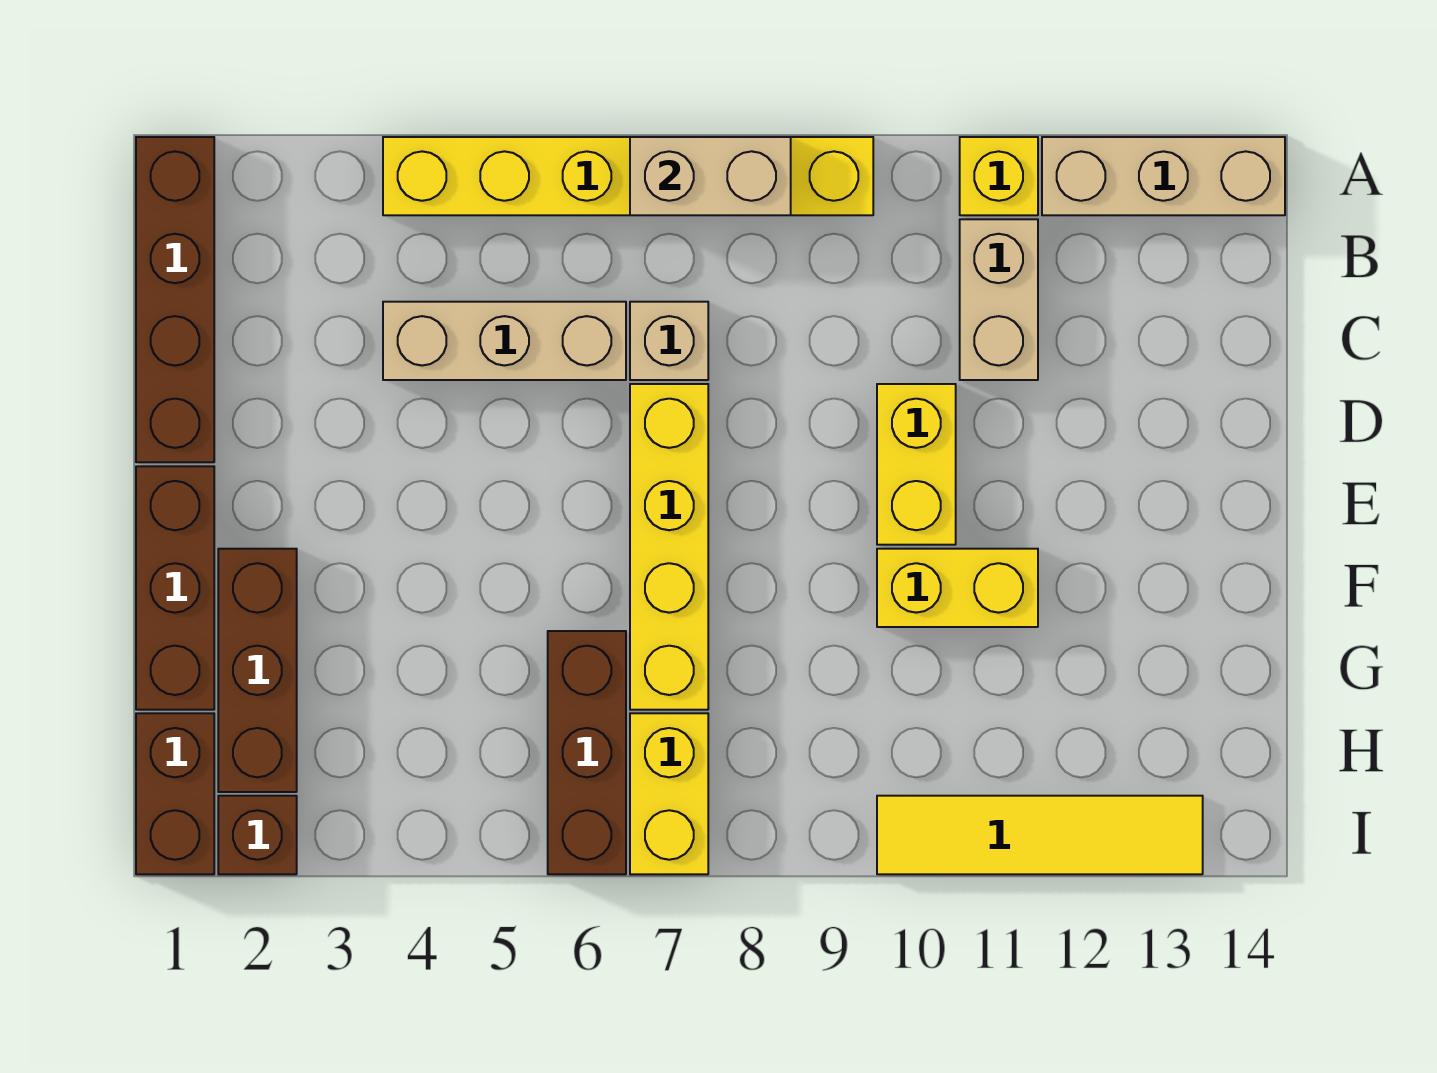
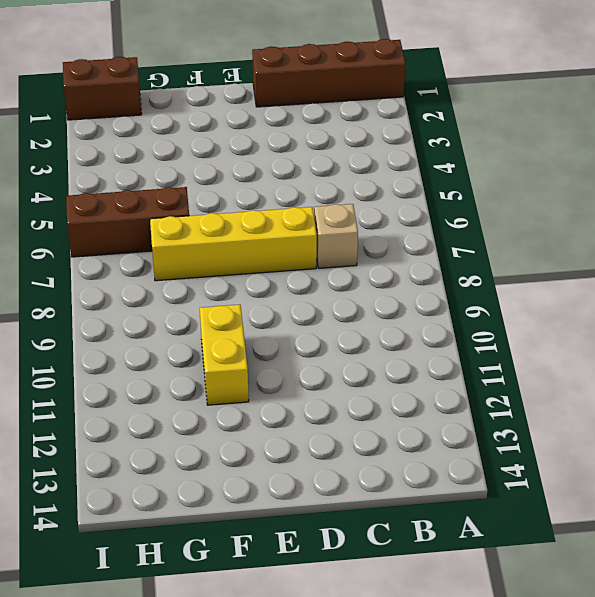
none -> yellow brick A4:A9 level 1
none -> yellow brick A11 level 1
none -> tan brick A12:A14 level 1

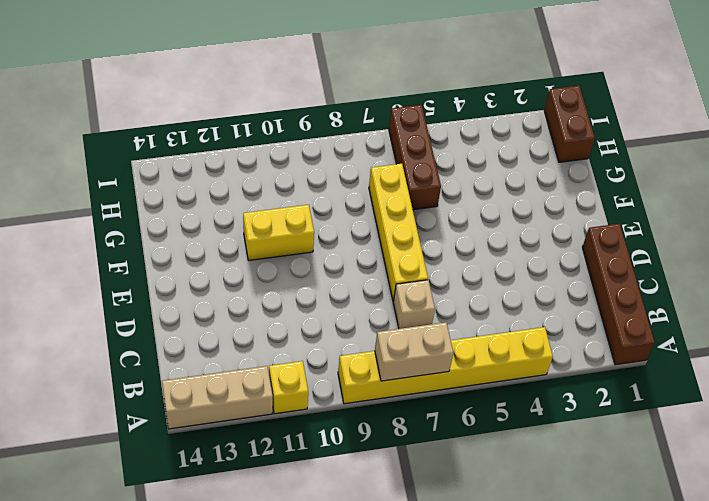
none -> tan brick B11:C11 level 1
none -> tan brick C4:C6 level 1
none -> yellow brick D10:E10 level 1

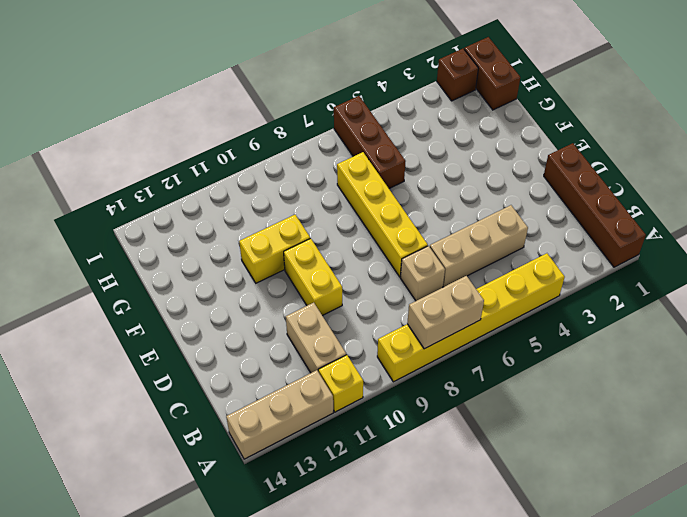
none -> brown brick E1:G1 level 1
none -> brown brick F2:H2 level 1
none -> yellow brick H7:I7 level 1

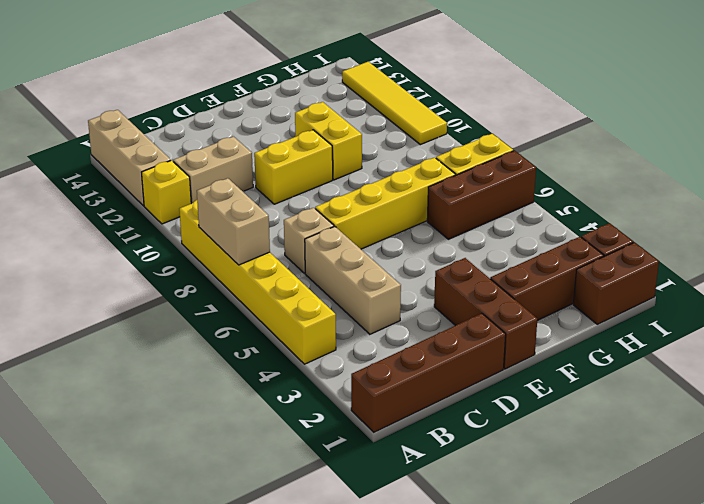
brown brick E1:E3 level 1 -> brown brick E1:G1 level 1

